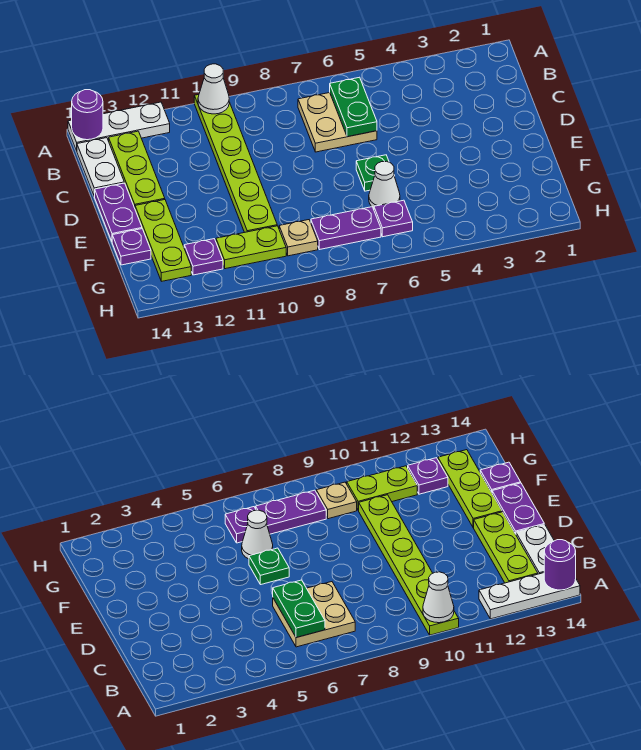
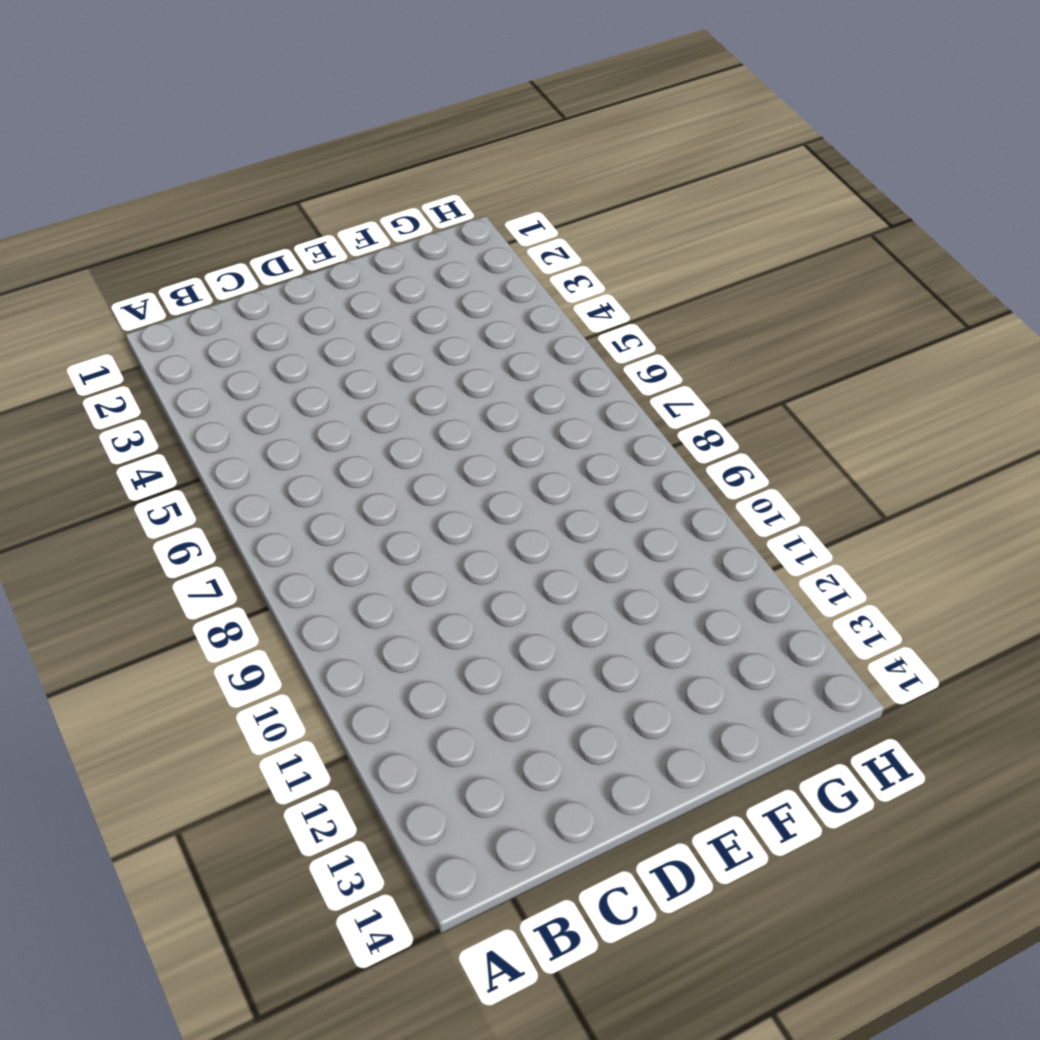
none -> lime plate A10:F10 level 1
none -> white plate A12:A14 level 1
none -> tan plate B6:C7 level 1

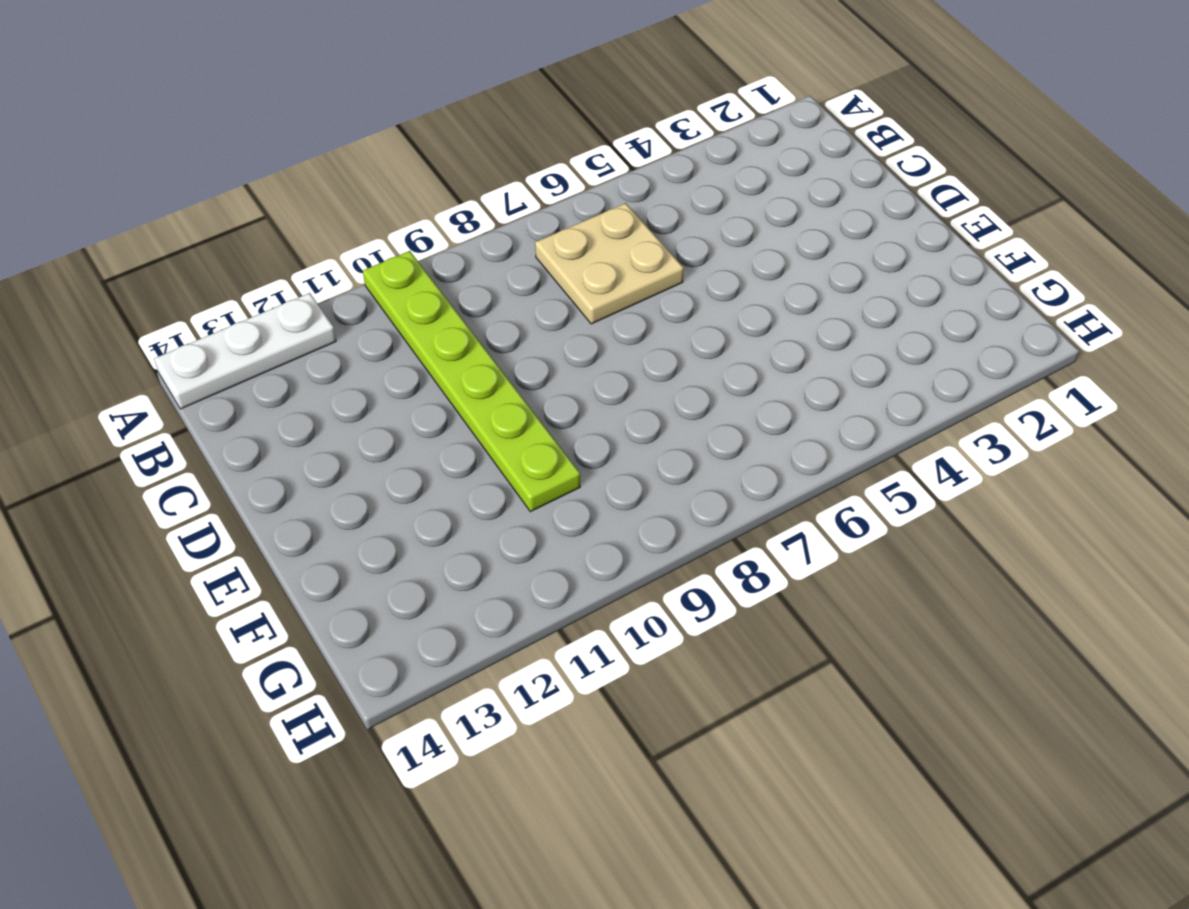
none -> lime plate B13:D13 level 1
none -> white plate B14:C14 level 1
none -> purple plate D14:E14 level 1

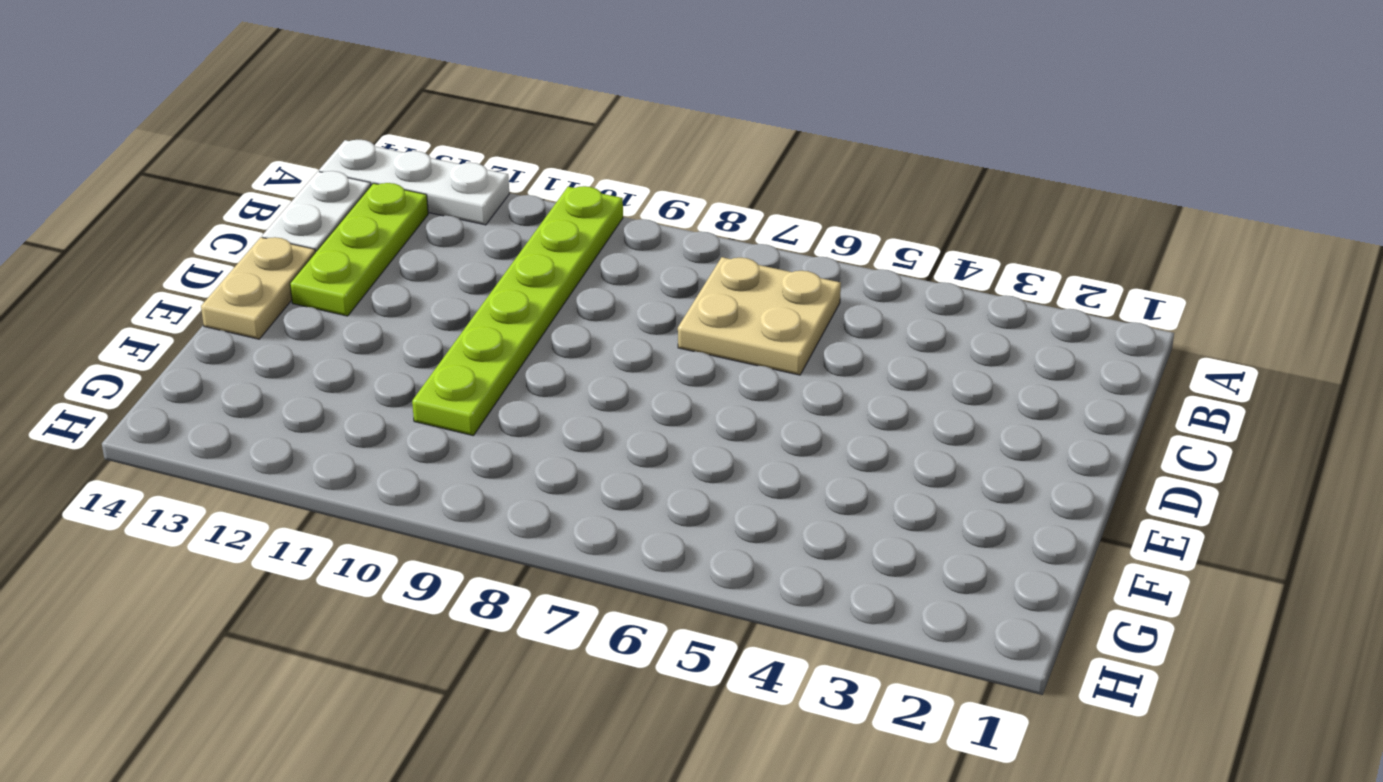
tan plate D14:E14 level 1 -> purple plate D14:E14 level 1
none -> green plate E6 level 1
none -> lime plate E13:G13 level 1
none -> white cone F6 level 1

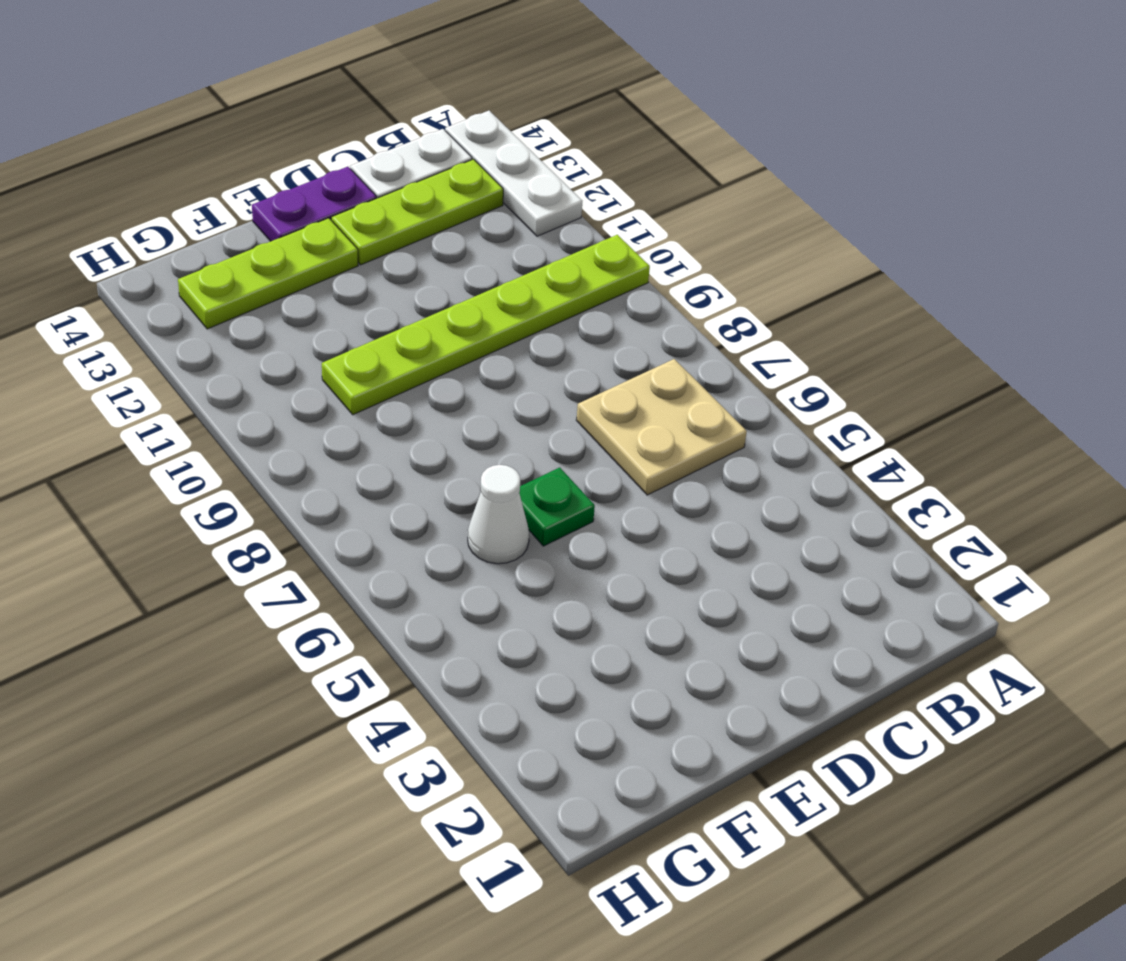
none -> purple plate F14 level 1
none -> purple plate G6 level 1
none -> purple plate G7:G8 level 1

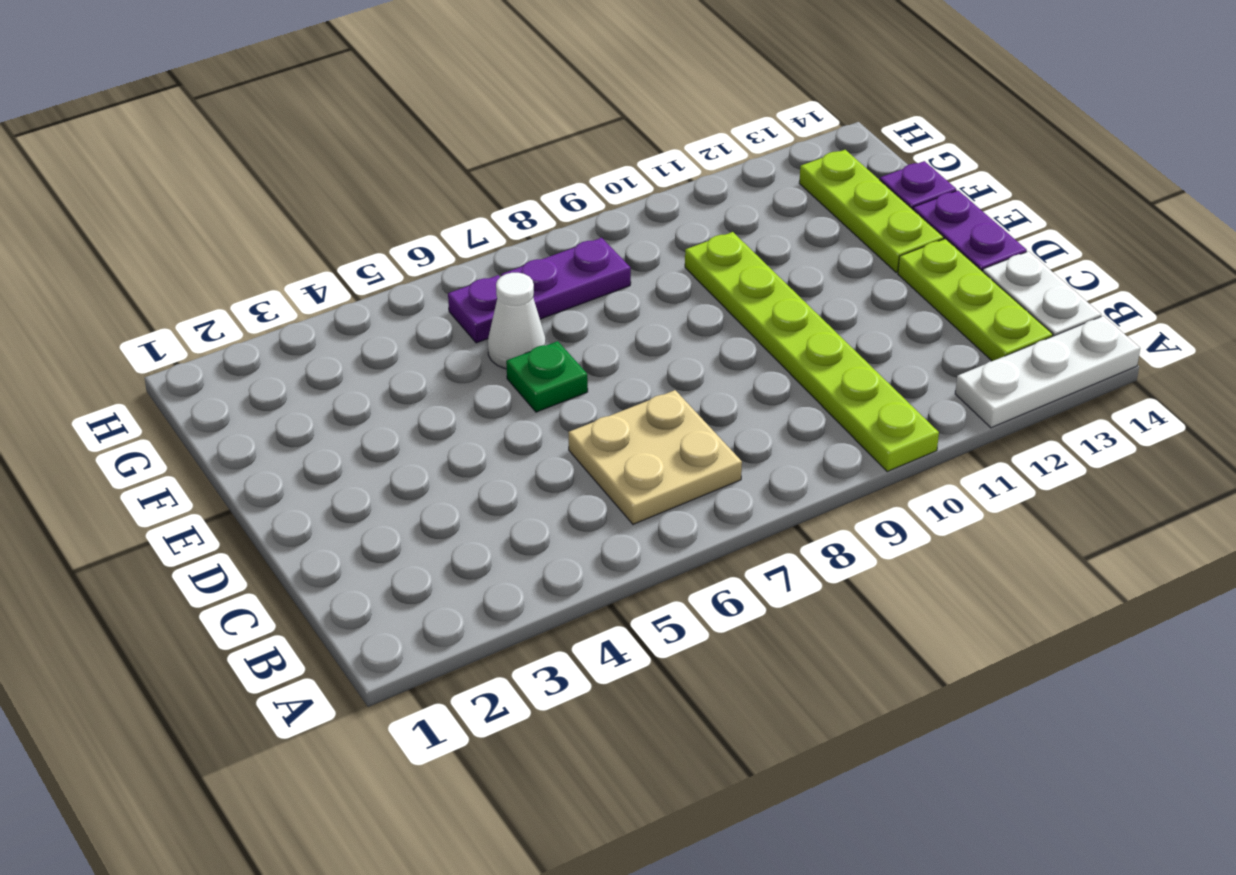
none -> tan plate G9 level 1
none -> lime plate G10:G11 level 1
none -> purple plate G12 level 1

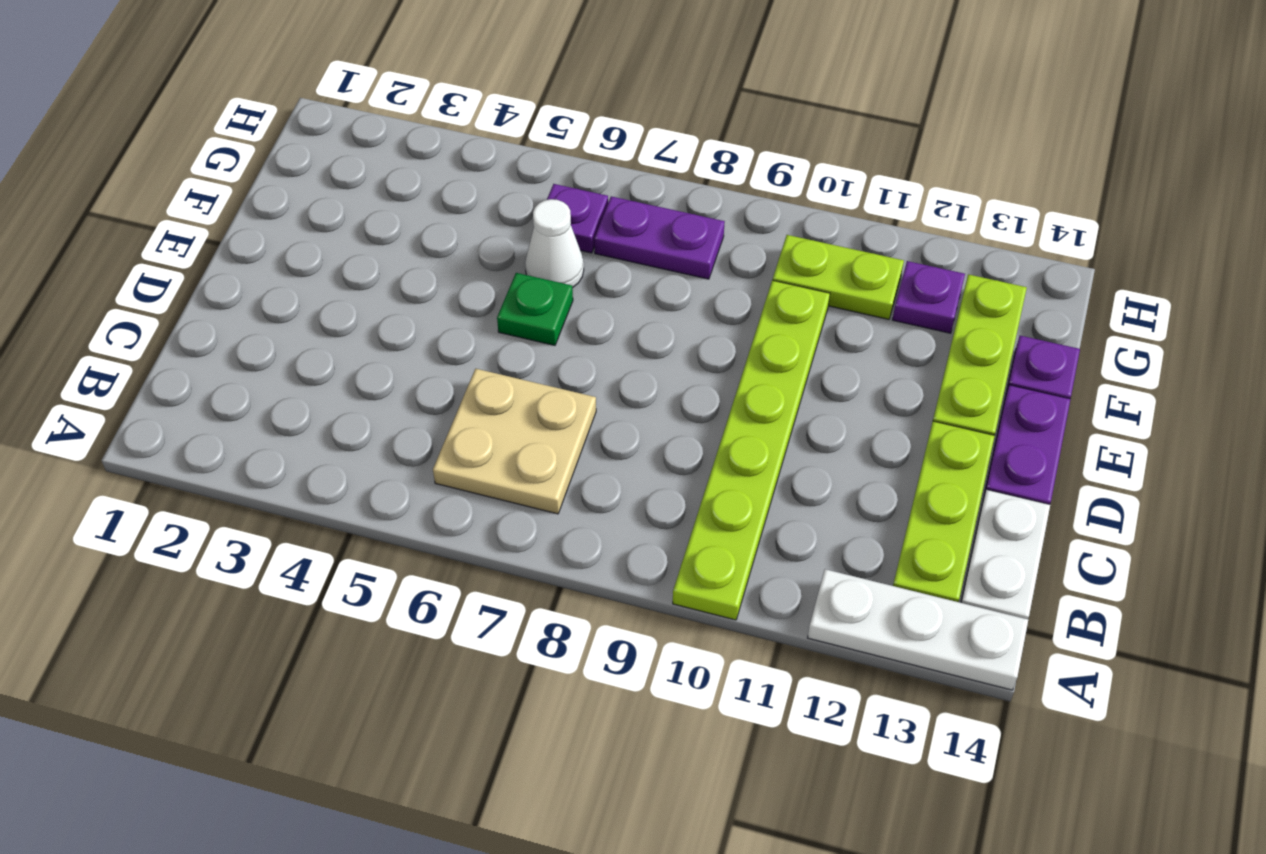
none -> tan plate G9 level 1
none -> white cone A10 level 2
none -> purple round brick A14 level 2

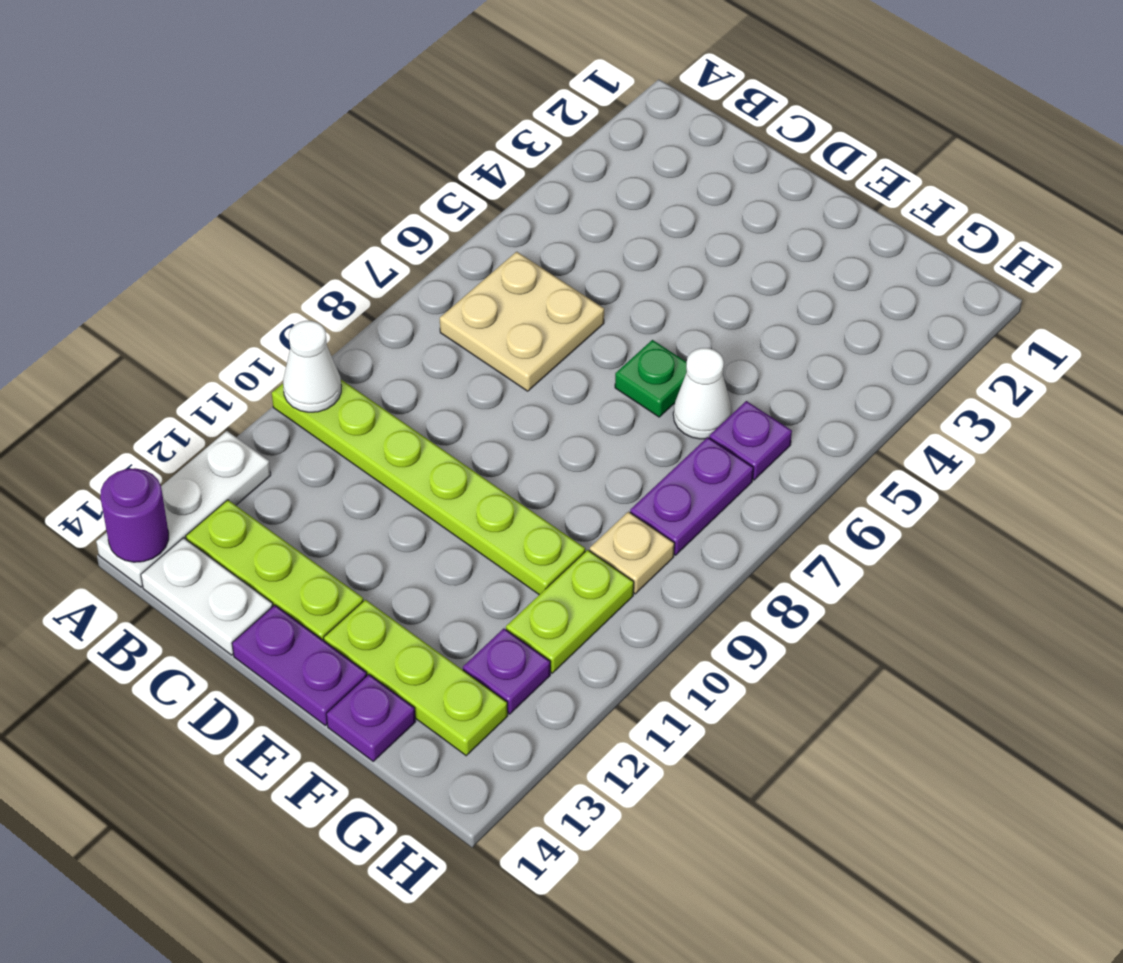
none -> green plate B6:C6 level 2

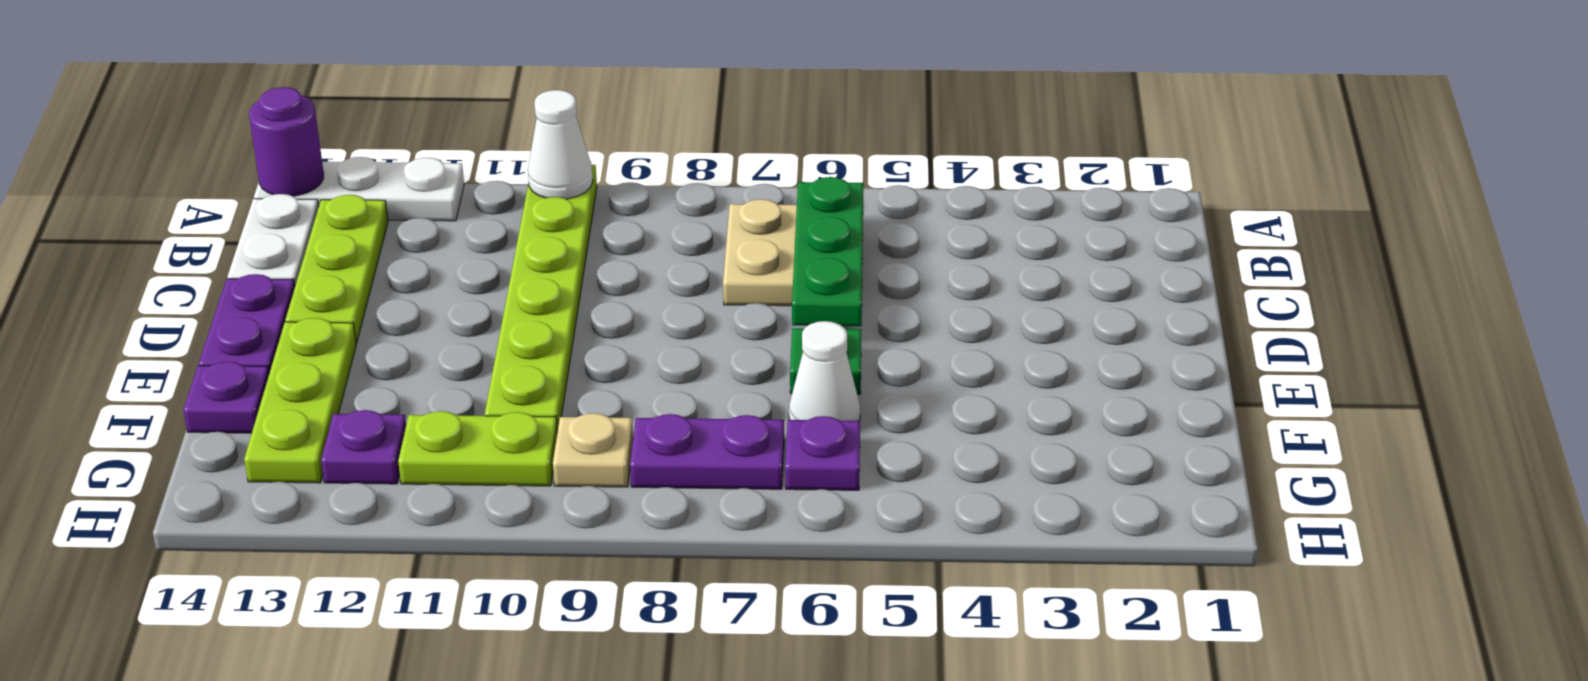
green plate B6:D6 level 2 -> green plate B6:C6 level 2

